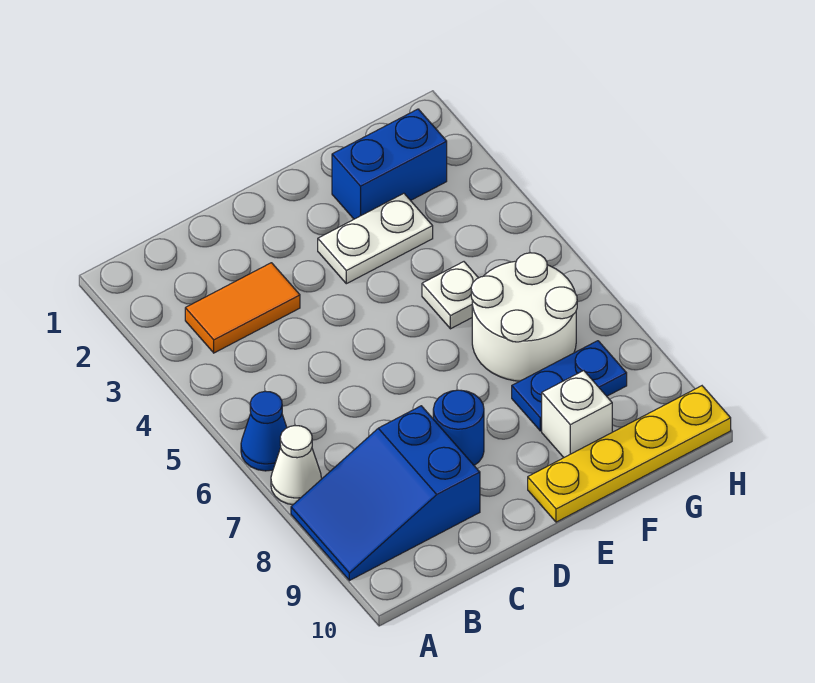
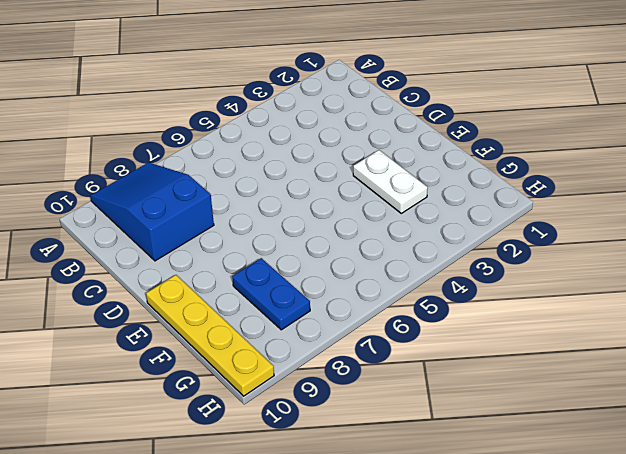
none -> blue cone A6 level 1
none -> white cone A7 level 1
none -> orange tile B3:C3 level 1

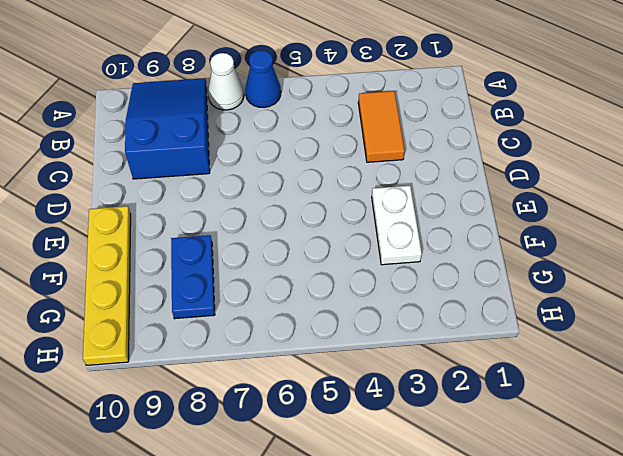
none -> blue round brick D8 level 1
none -> blue brick F2:G2 level 1
none -> white plate F5 level 1

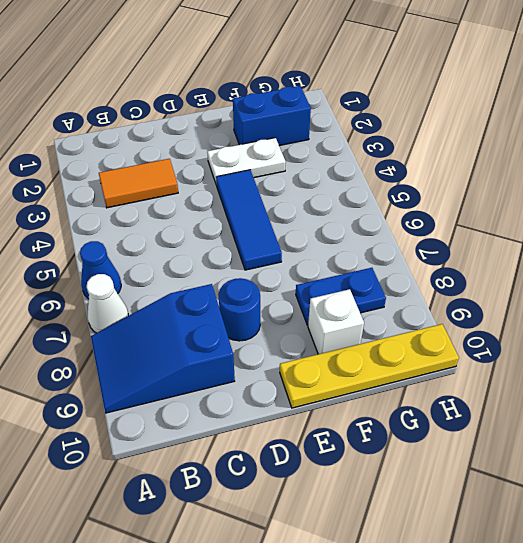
blue tile E4:E6 level 1 -> none
none -> white plate F5 level 1
none -> white round brick F6:G7 level 1

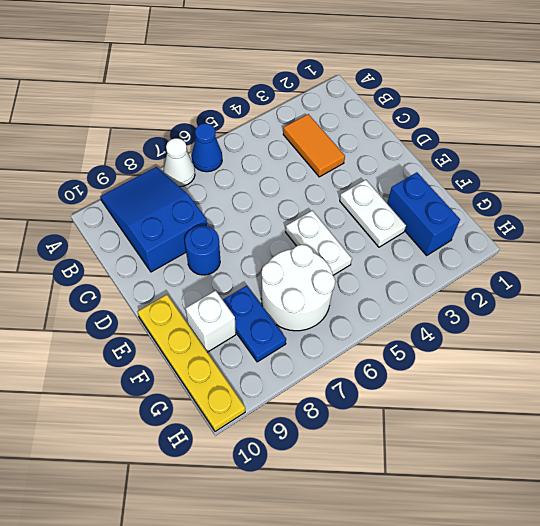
white plate E5:F5 level 1 -> white plate F5 level 1

